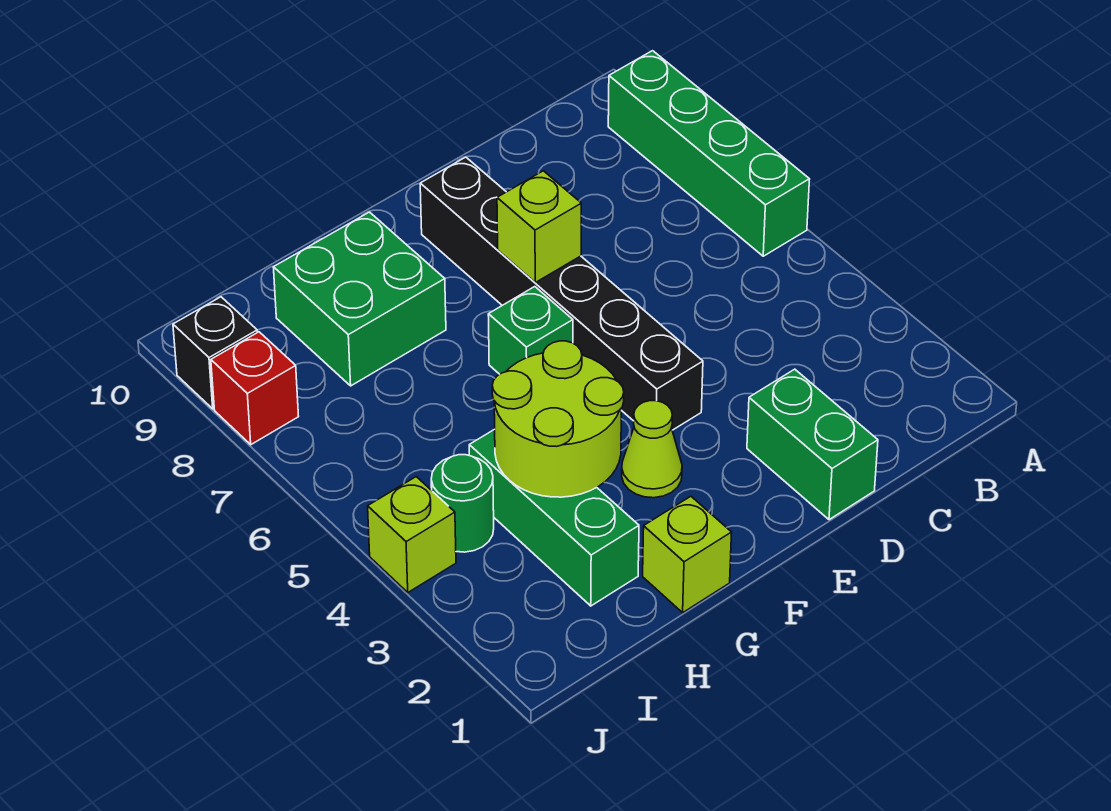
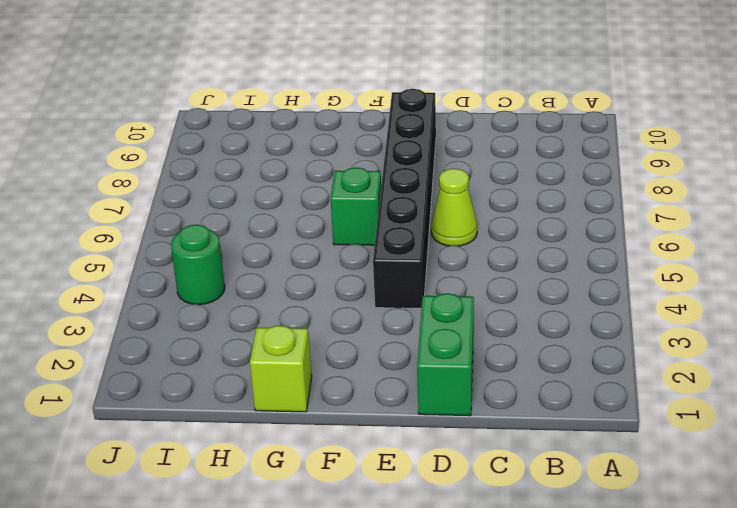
lime cone D6 level 1 -> lime cone F3 level 1
none -> green brick A6:A9 level 1
none -> green brick G8:H9 level 1
none -> green brick H2:H4 level 1

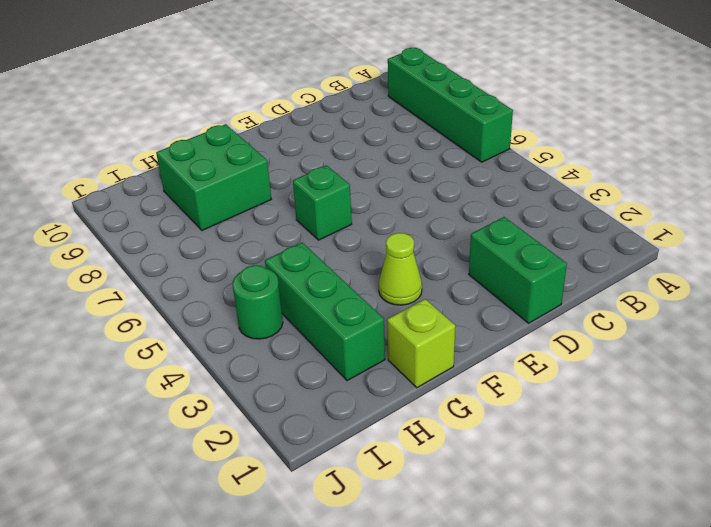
none -> black brick E4:E9 level 1
none -> lime brick J4 level 1
none -> red brick J8 level 1

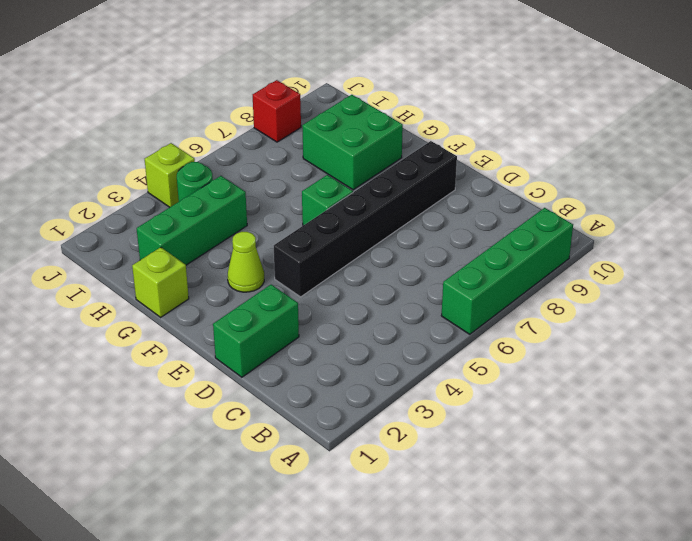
none -> black brick J9 level 1
none -> lime brick E7 level 2
none -> lime round brick G3:H4 level 2

